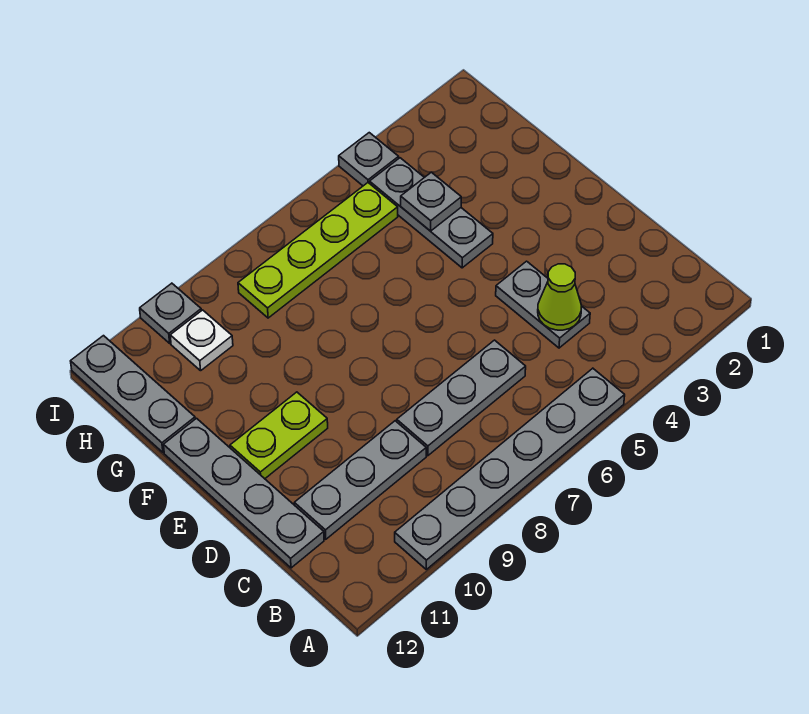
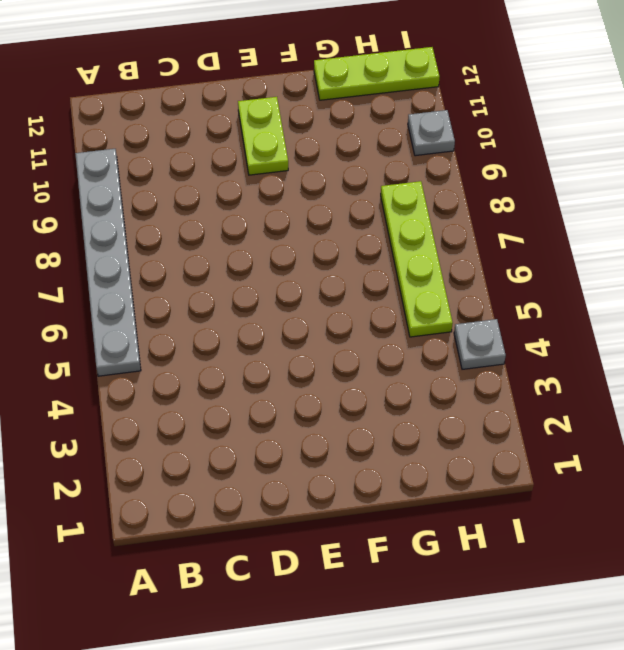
lime plate G12:I12 level 1 -> grey plate G12:I12 level 1
none -> grey plate C4:D4 level 1
none -> grey plate C6:C8 level 1
none -> grey plate C9:C11 level 1

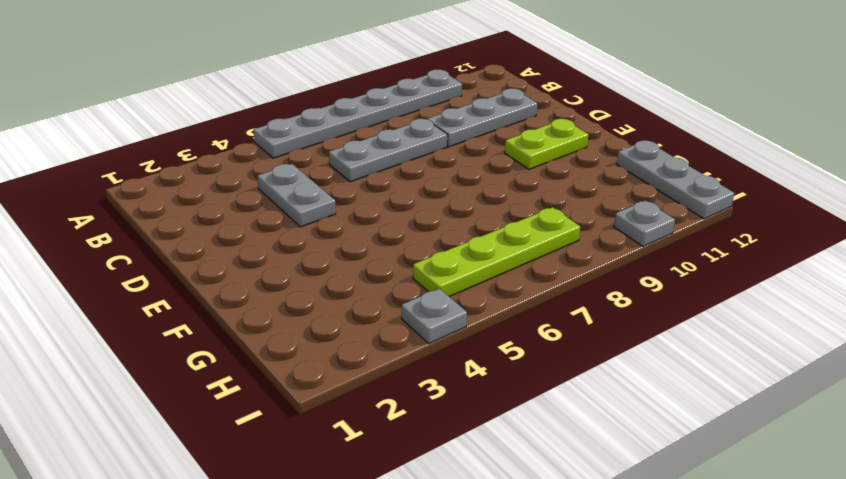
none -> grey plate C12:F12 level 1
none -> grey plate F4:H4 level 1
none -> white plate H10 level 1

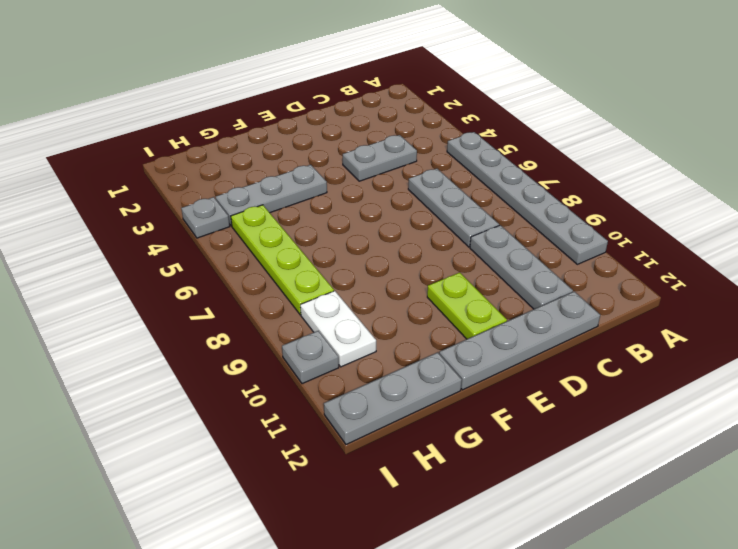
white plate H9:H10 level 1 -> white plate H10 level 1
none -> lime cone C4 level 2
none -> grey plate G4 level 2

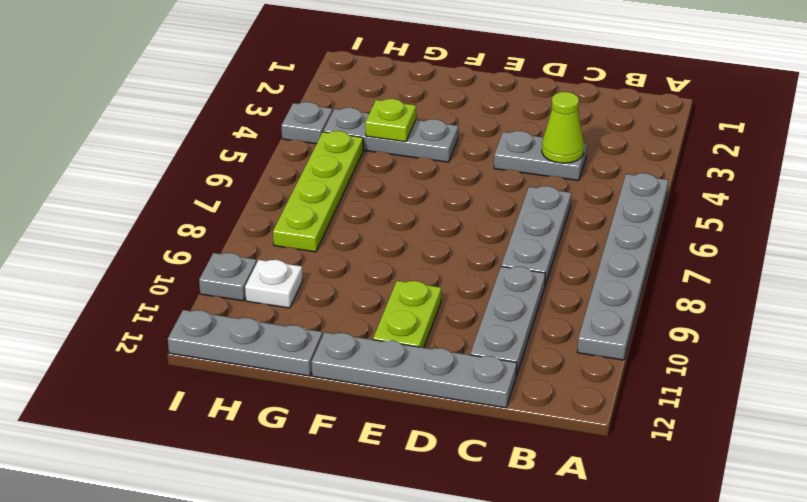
lime plate G4 level 2 -> grey plate G4 level 2

